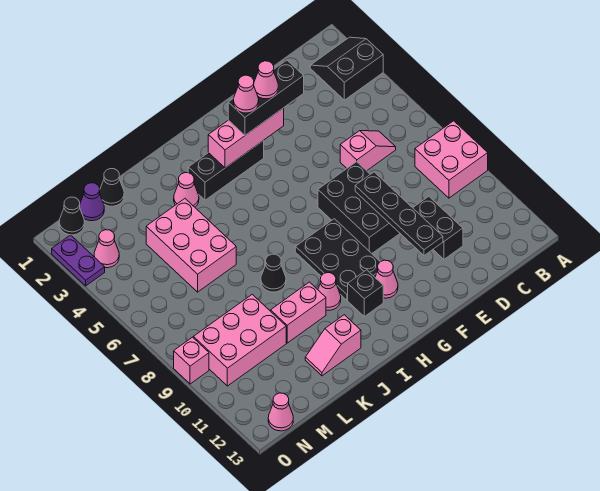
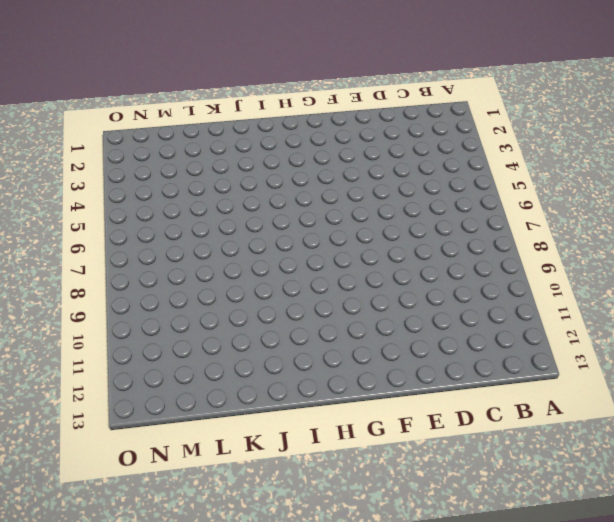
none -> black slope A2:B3 level 1 top 3
none -> pink brick A8:B9 level 1
none -> pink slope C6:D6 level 1 top D

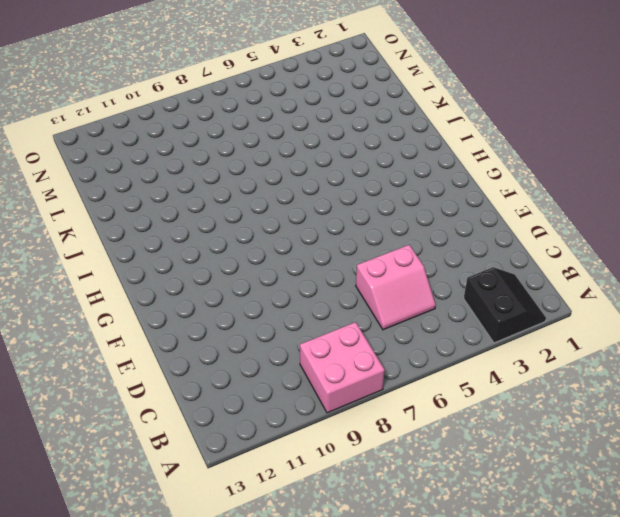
pink slope C5:D6 level 1 top D -> pink slope C6:D6 level 1 top D
none -> black brick D10:D11 level 1
none -> black brick E7:F9 level 1
none -> black brick G3:I3 level 1

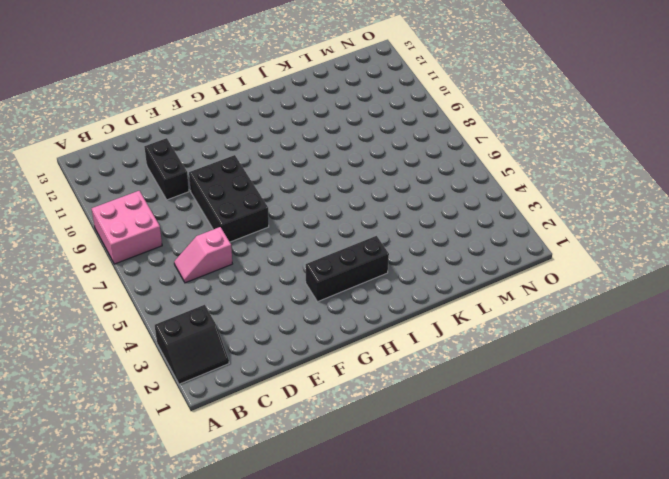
none -> black plate G8:H10 level 1
none -> pink cone G11 level 1
none -> black brick H11 level 1

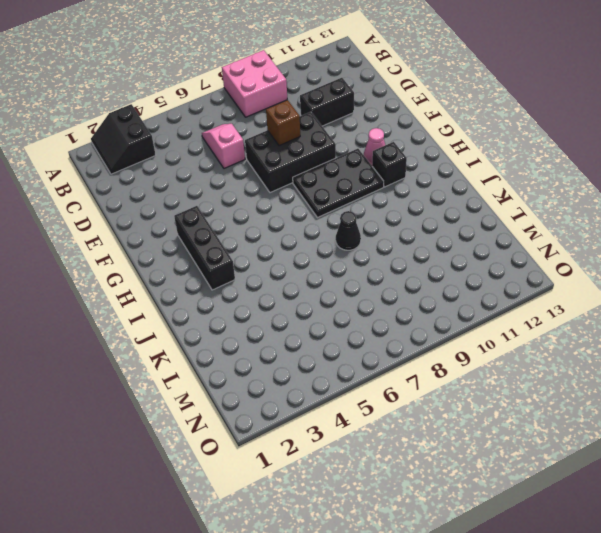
brown brick E8 level 2 -> black plate E8:E11 level 2
none -> pink cone I10 level 1
none -> pink cone J3 level 1
none -> pink brick J10:K10 level 1

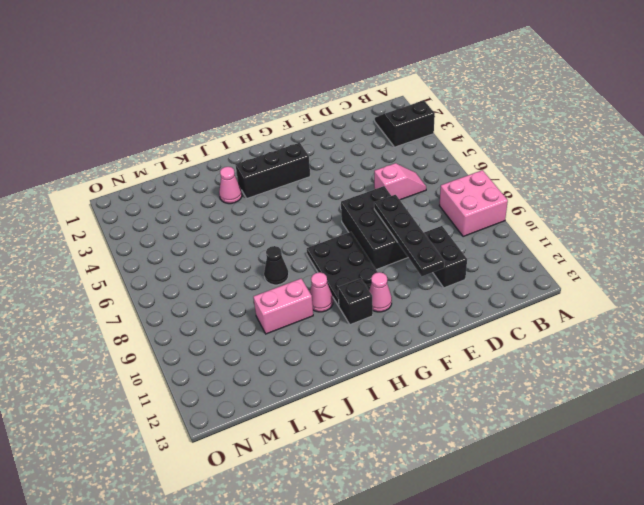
none -> pink slope J12:K12 level 1 top J
none -> pink brick K4:L6 level 1
none -> black cone L1 level 1

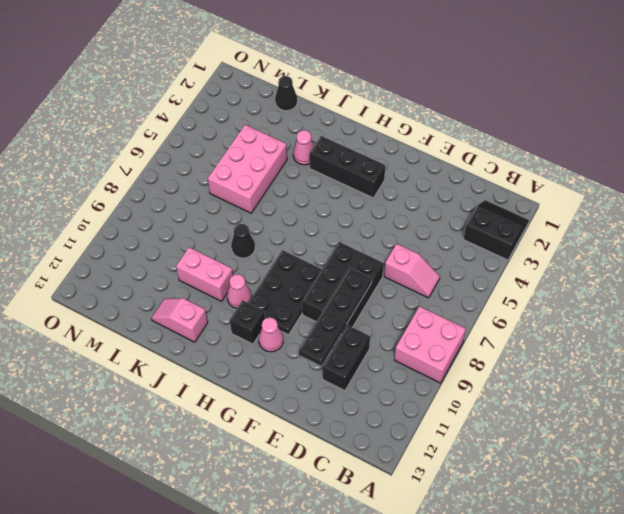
none -> pink brick L9:N10 level 1
none -> purple cone M1 level 1
none -> black cone N1 level 1

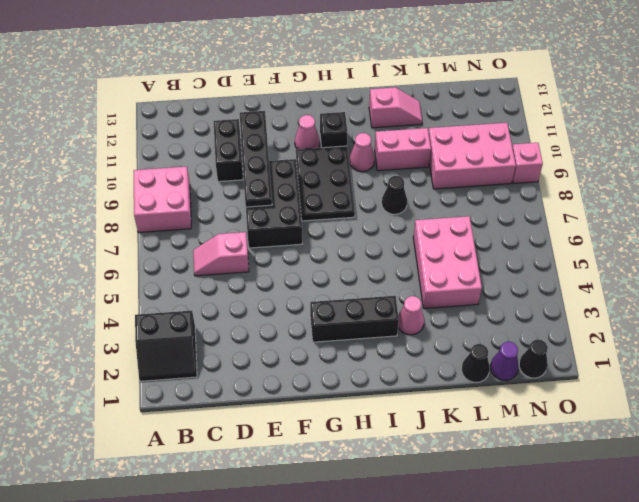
none -> pink cone N3 level 1
none -> pink cone N13 level 1
none -> purple plate O2:O3 level 1

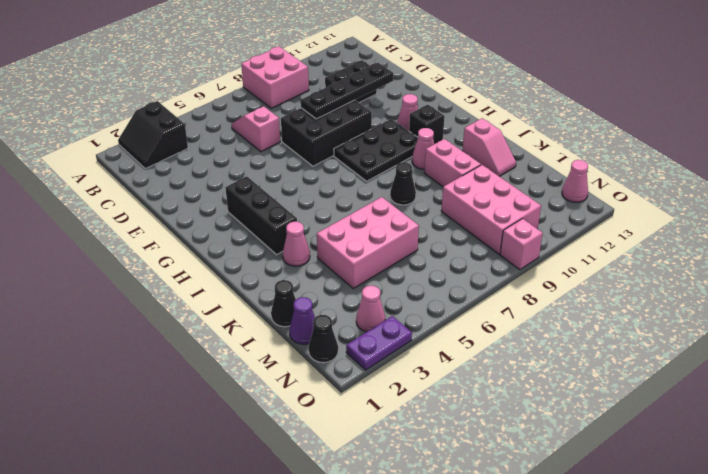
none -> pink brick F3:H3 level 2
none -> black brick E3:G3 level 3
none -> pink cone F3 level 4

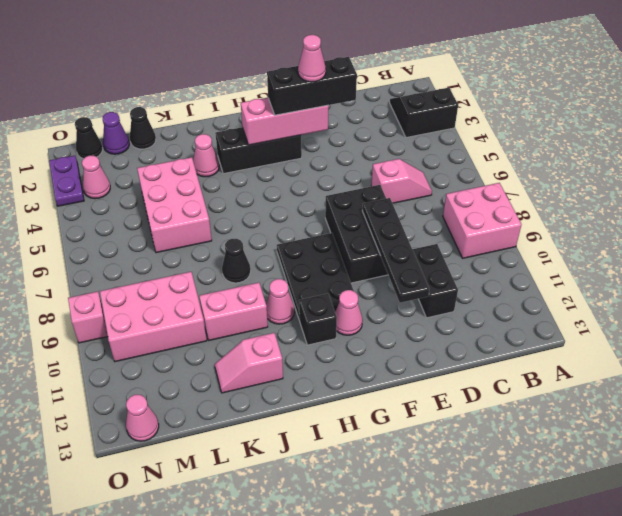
none -> pink cone G3 level 4

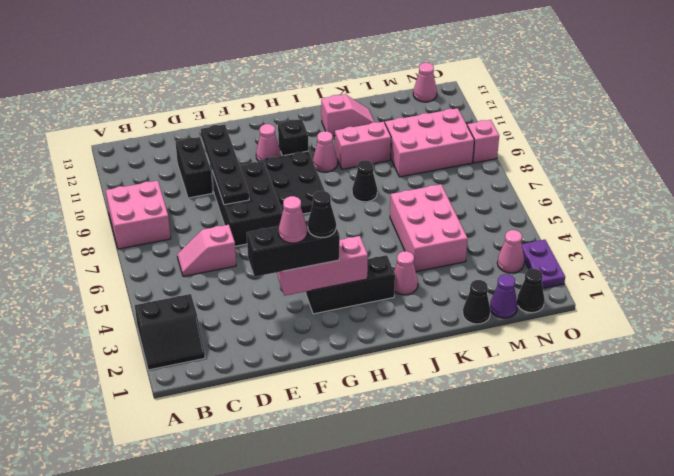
black cone G3 level 4 -> pink cone G3 level 4

